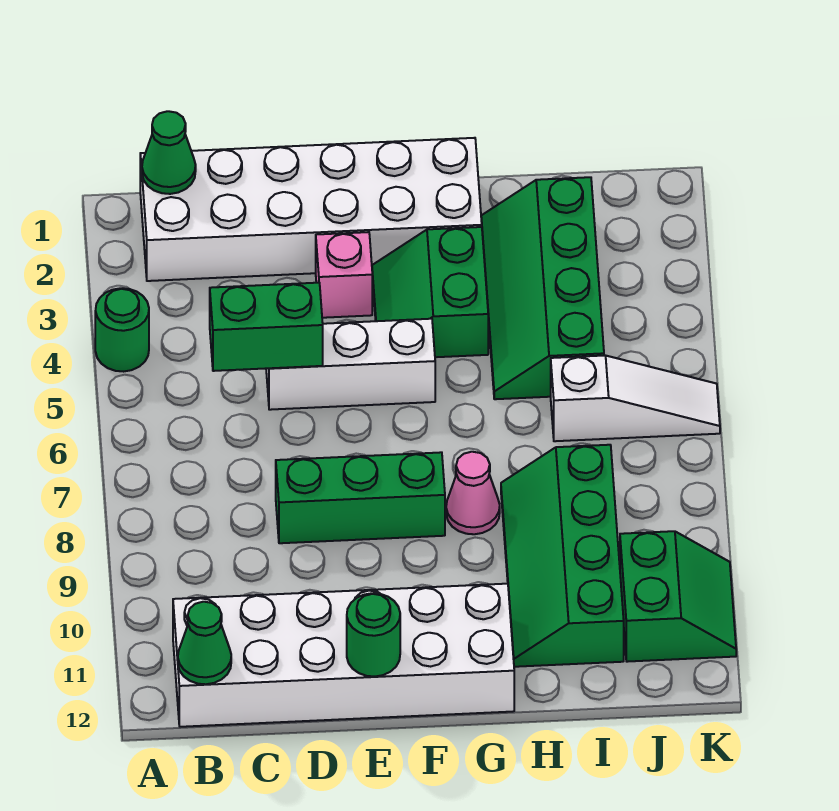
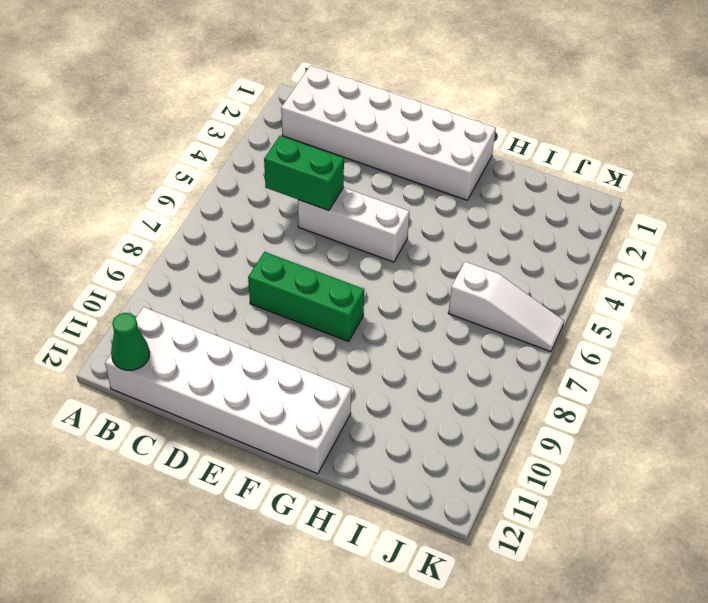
none -> green round brick A4 level 1
none -> pink brick E3 level 1
none -> green slope F3:G4 level 1 top G

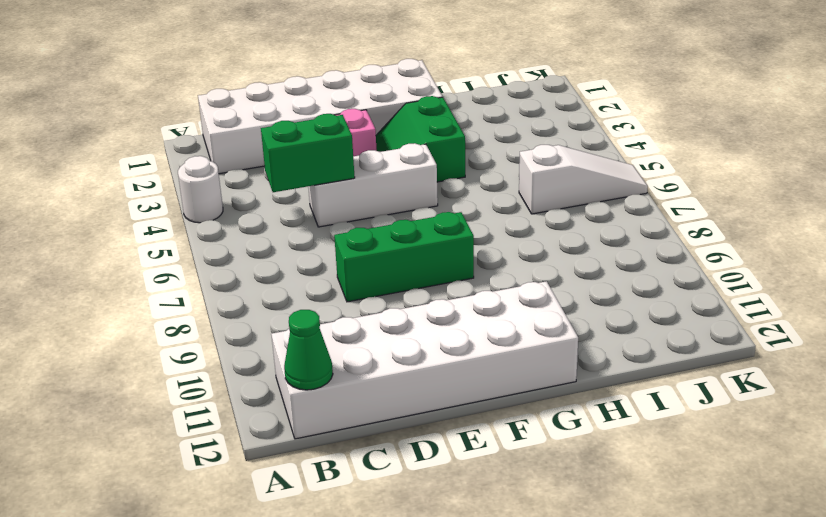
white round brick A4 level 1 -> green round brick A4 level 1
none -> pink cone G8 level 1
none -> green slope H2:I5 level 1 top I
none -> green slope H8:I11 level 1 top I

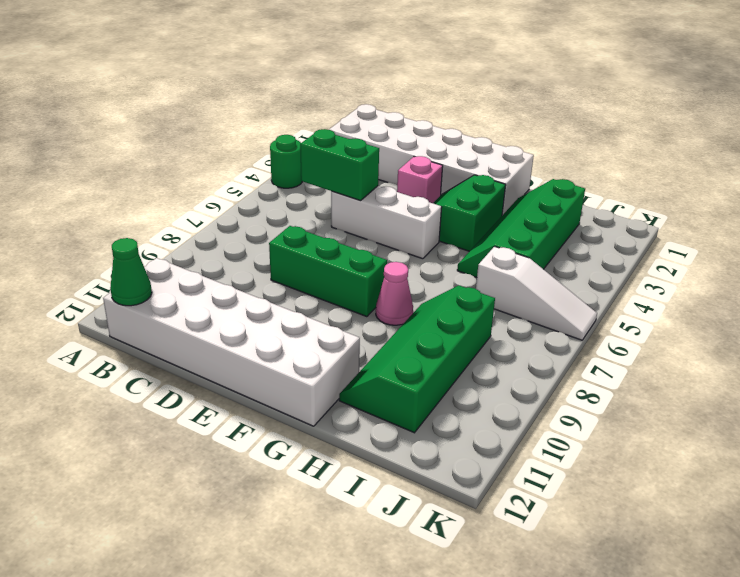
none -> green slope J10:K11 level 1 top J
none -> green cone B1 level 2
none -> green round brick E12 level 2

